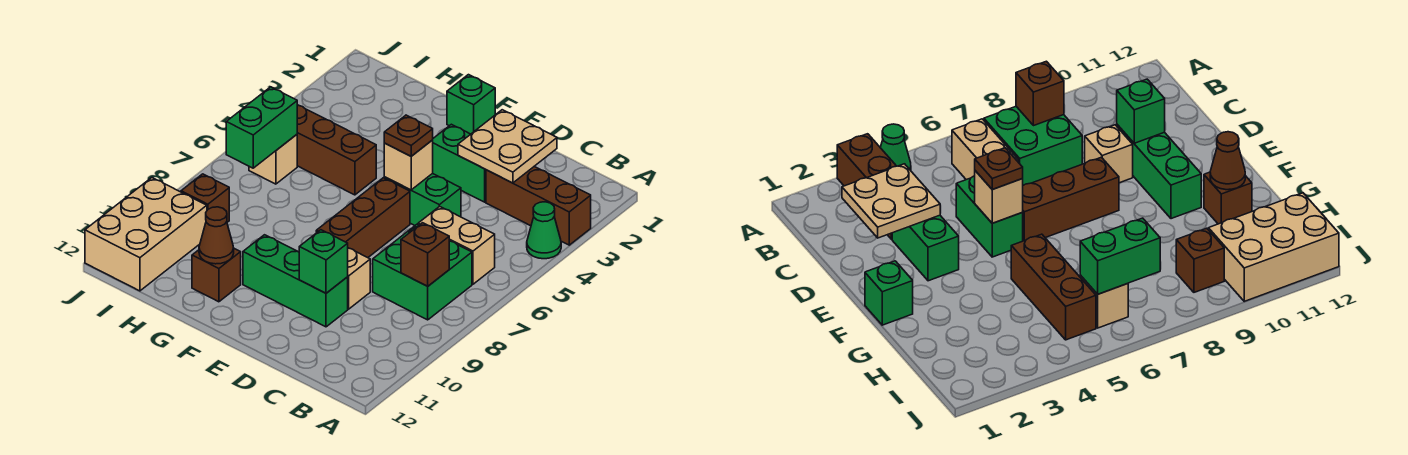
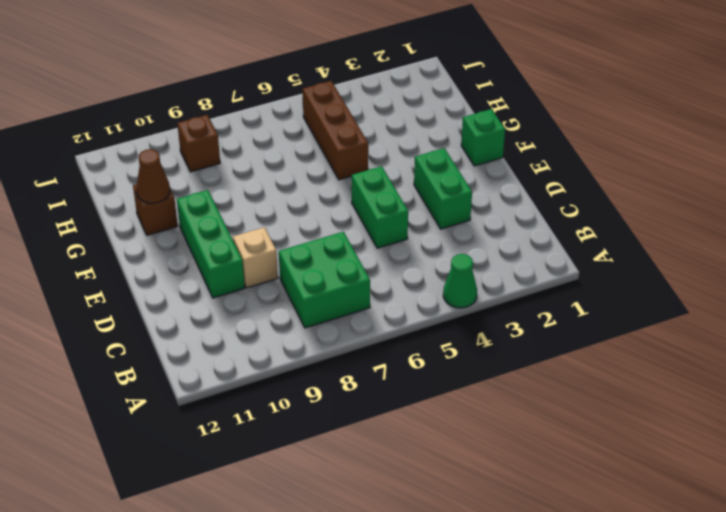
none -> brown brick A3:C3 level 1
none -> tan brick B6:C6 level 1
none -> brown brick E6:E8 level 1

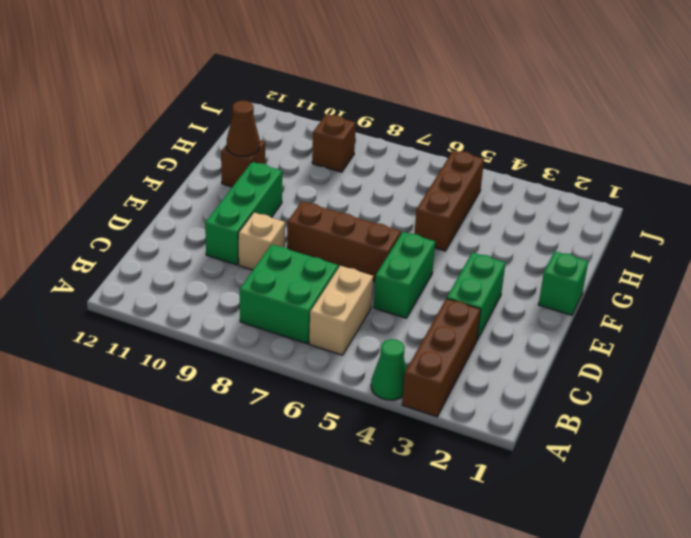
none -> tan brick I6 level 1
none -> tan brick I10:J12 level 1
none -> brown brick B8 level 2

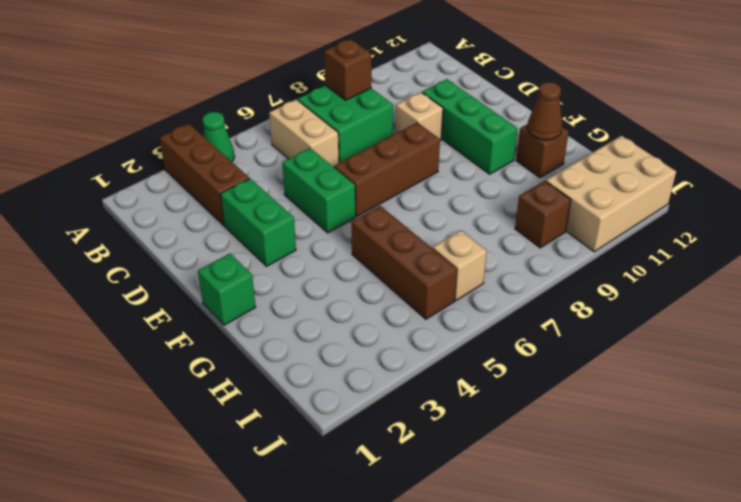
none -> tan plate C2:D3 level 2
none -> green brick D10 level 2
none -> tan brick E5 level 2

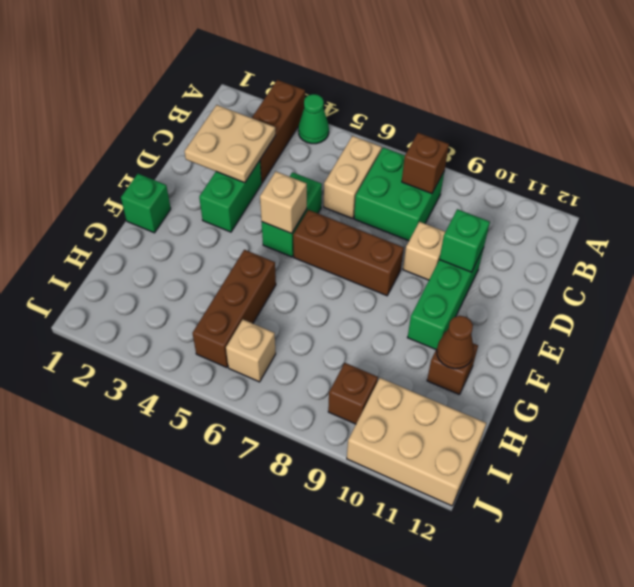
none -> green brick I6:I7 level 2
none -> brown plate E5 level 3

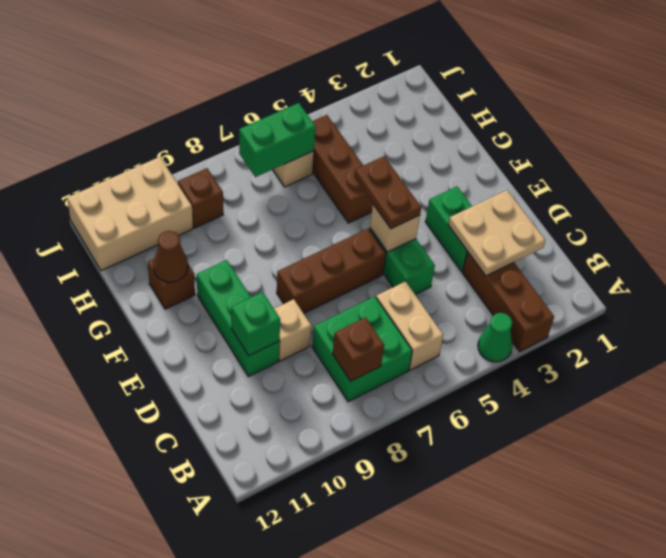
brown plate E5:F5 level 3 -> brown plate E5 level 3
none -> green brick F1 level 1

